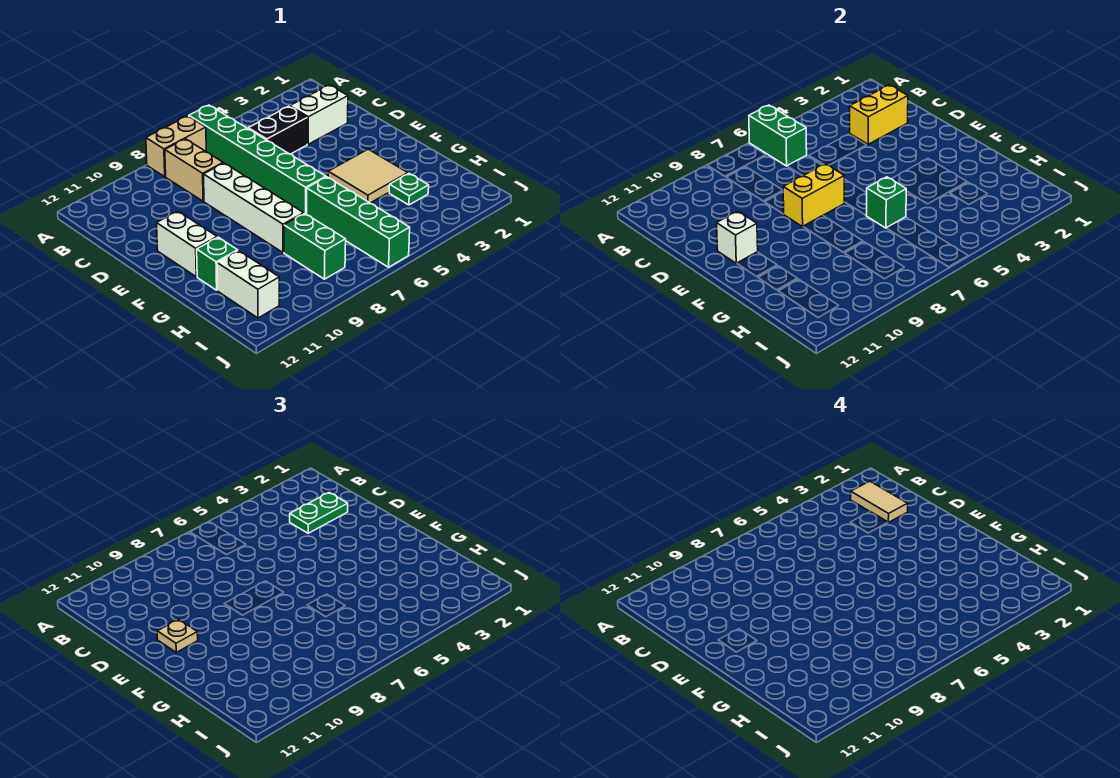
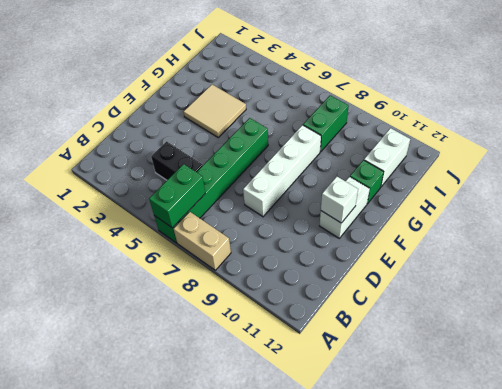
none -> tan brick B8:C8 level 1
none -> white brick C2:C3 level 1
none -> green brick G6:J6 level 1

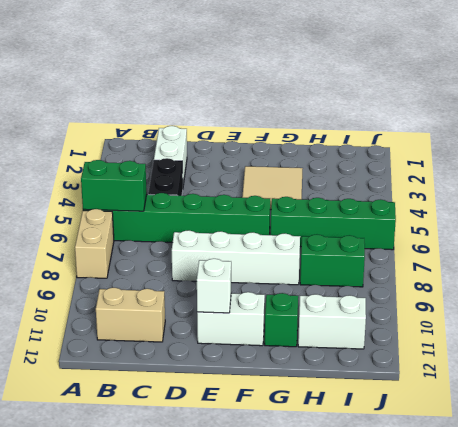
tan brick B11:C11 level 1 -> tan brick B8:C8 level 1
none -> green plate H3 level 1
none -> yellow brick C2:C3 level 2
none -> yellow brick E7:E8 level 2

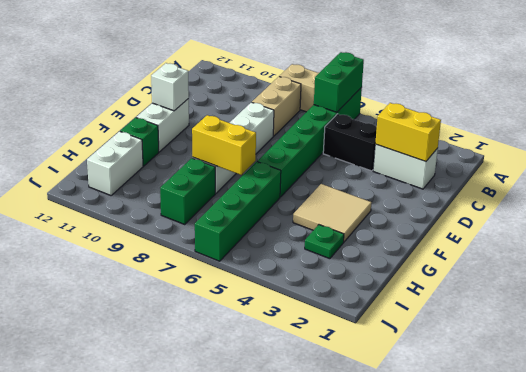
yellow brick G7:G8 level 2 -> yellow brick E7:E8 level 2
none -> green brick G6 level 2
none -> green plate C2:C3 level 3
none -> tan plate E11 level 3

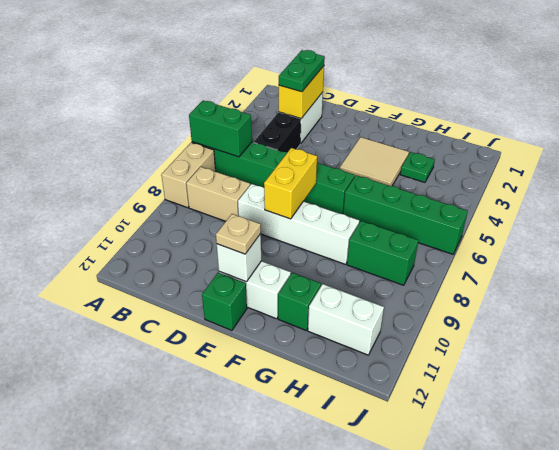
green brick E12 level 1 -> green brick G6 level 2
none -> tan tile B2:C2 level 4

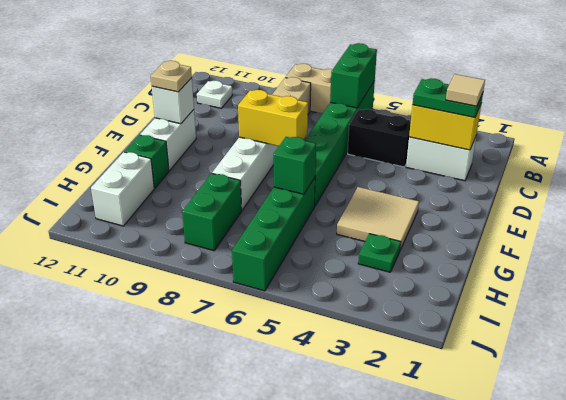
white plate B11 level 1 -> none
tan tile C2 level 4 -> tan tile B2:C2 level 4

